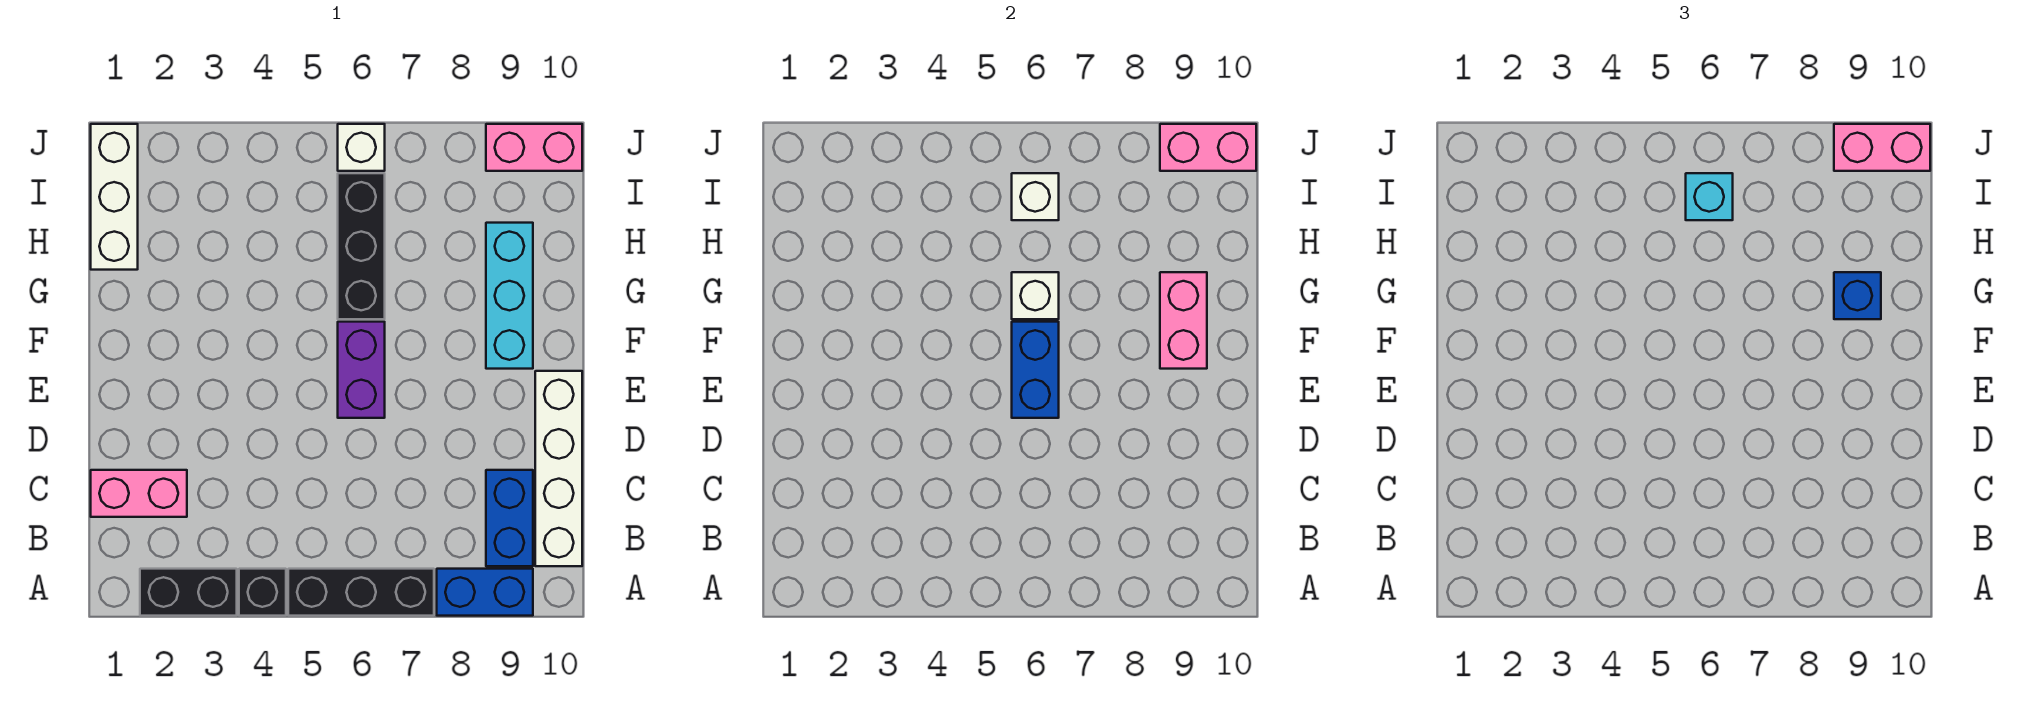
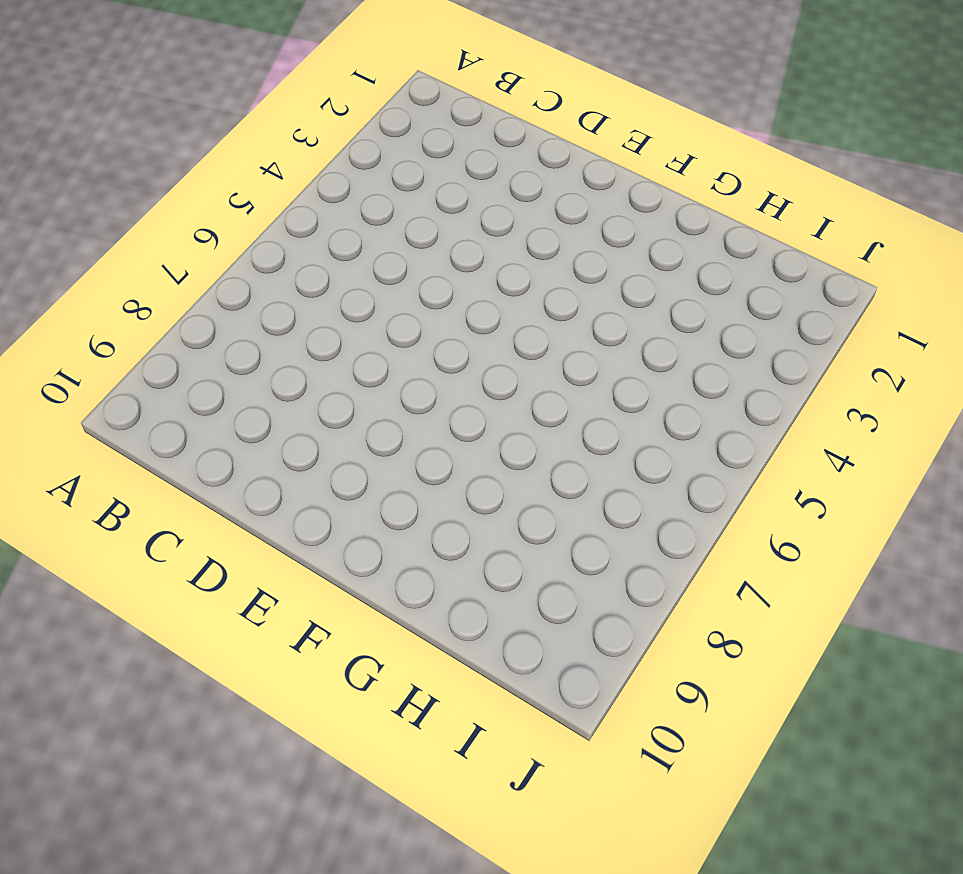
none -> black brick A2:A3 level 1
none -> black brick A4 level 1
none -> black brick A5:A7 level 1

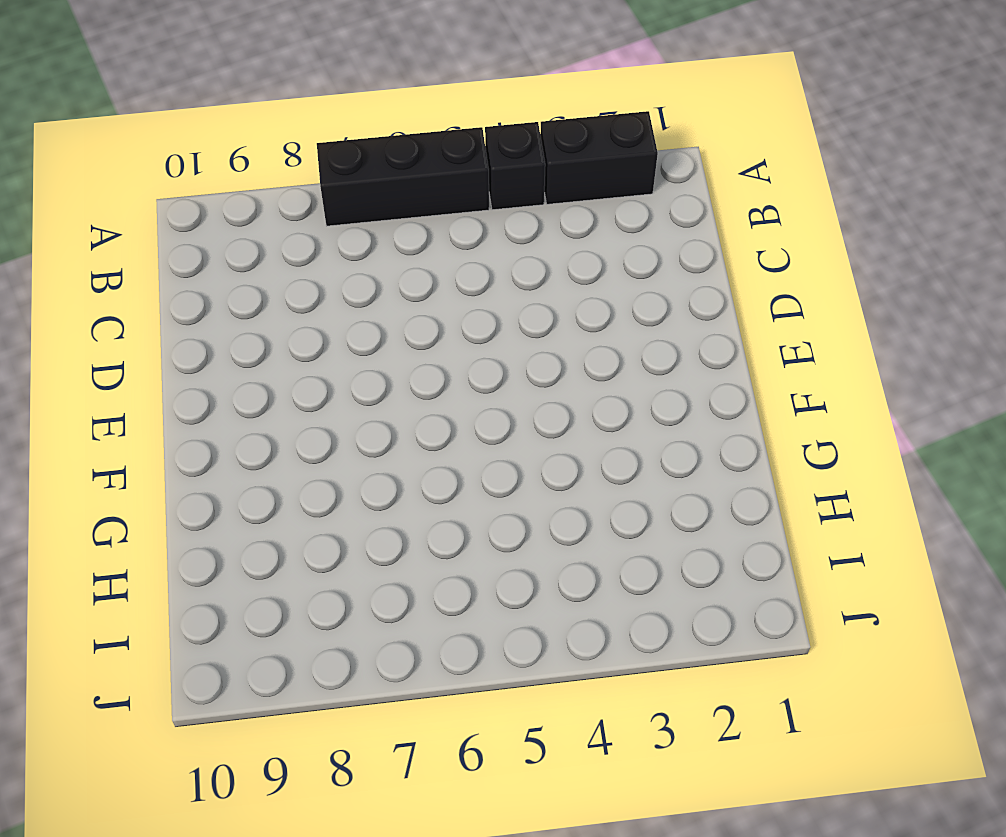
none -> blue brick A8:A9 level 1
none -> blue brick B9:C9 level 1
none -> white brick B10:E10 level 1

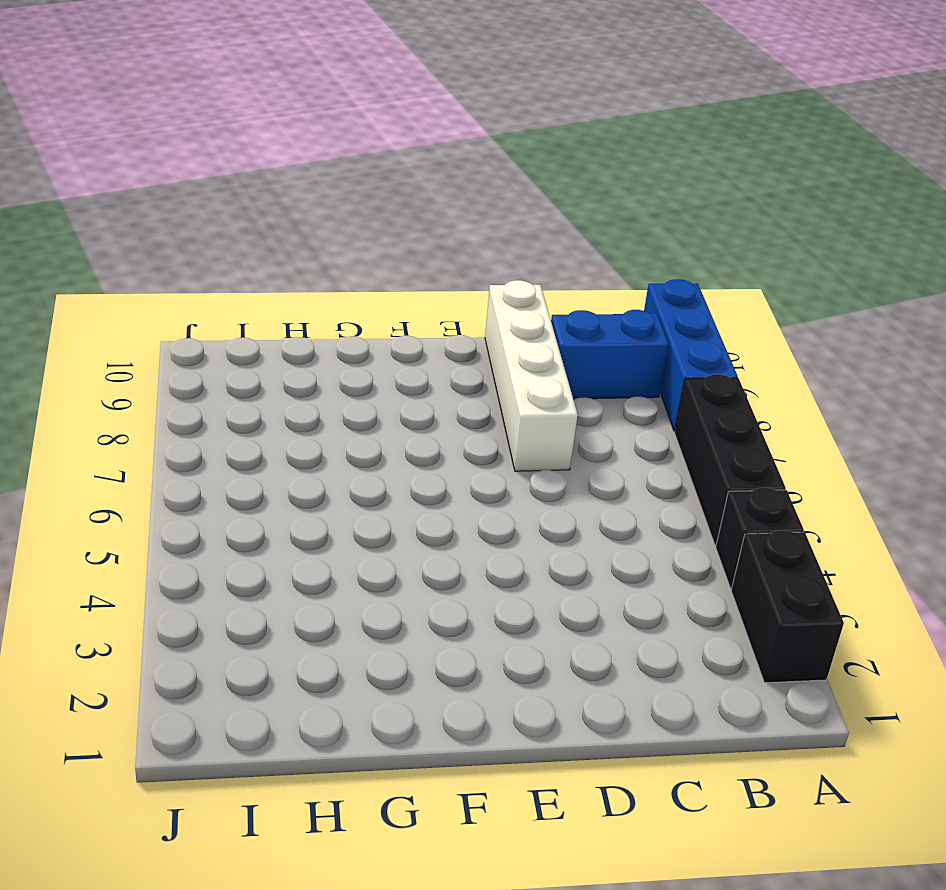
blue brick A8:A10 level 1 -> blue brick A8:A9 level 1
white brick D7:D10 level 1 -> white brick B10:E10 level 1
none -> pink brick C1:C2 level 1
none -> purple brick E6:F6 level 1
none -> cyan brick F9:H9 level 1

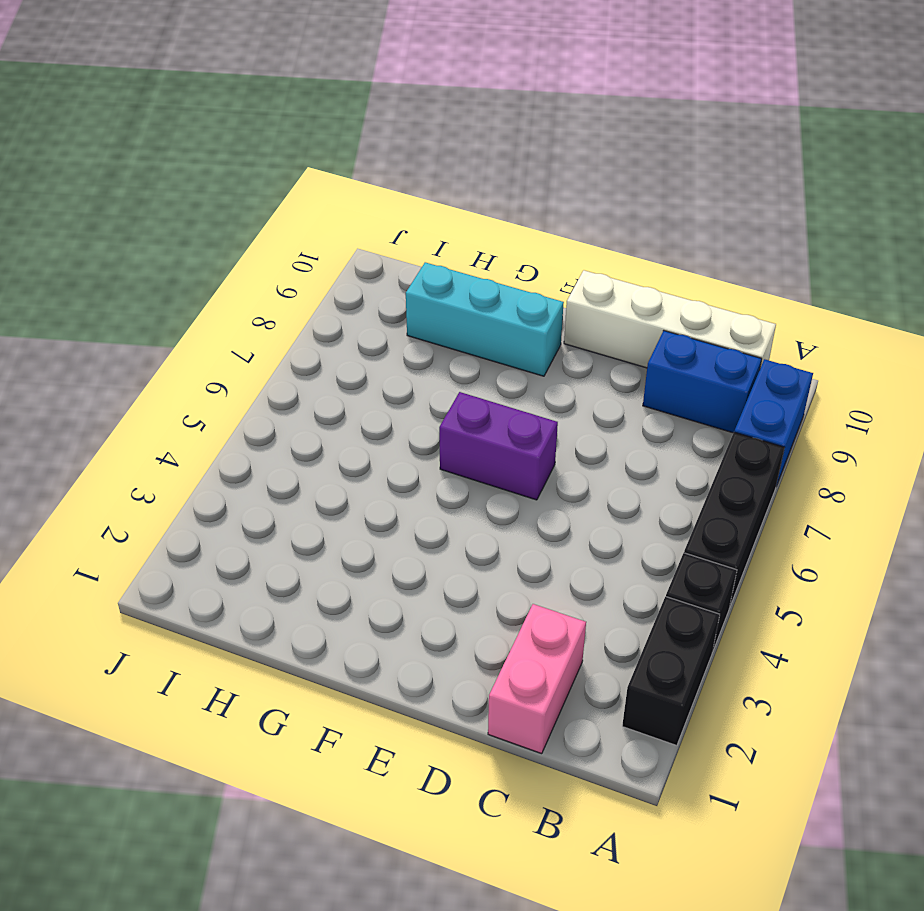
none -> black brick G6:I6 level 1
none -> white brick H1:J1 level 1
none -> white brick J6 level 1

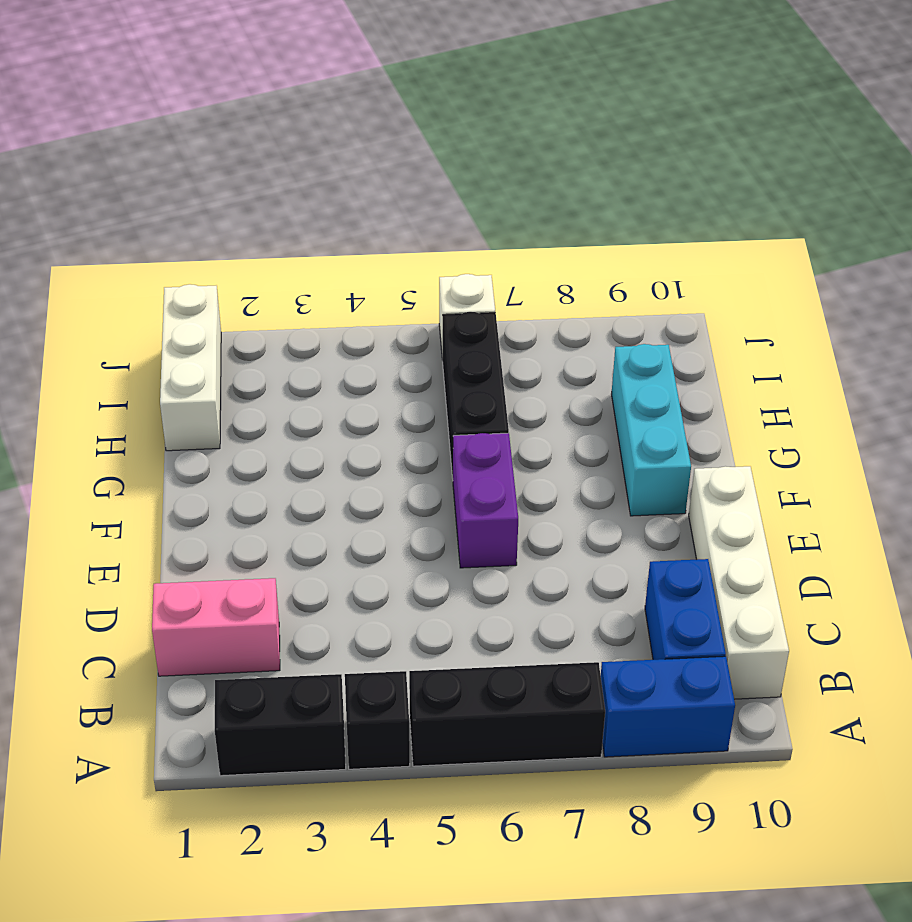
none -> pink brick J9:J10 level 1
none -> blue brick E6:F6 level 2
none -> pink brick F9:G9 level 2

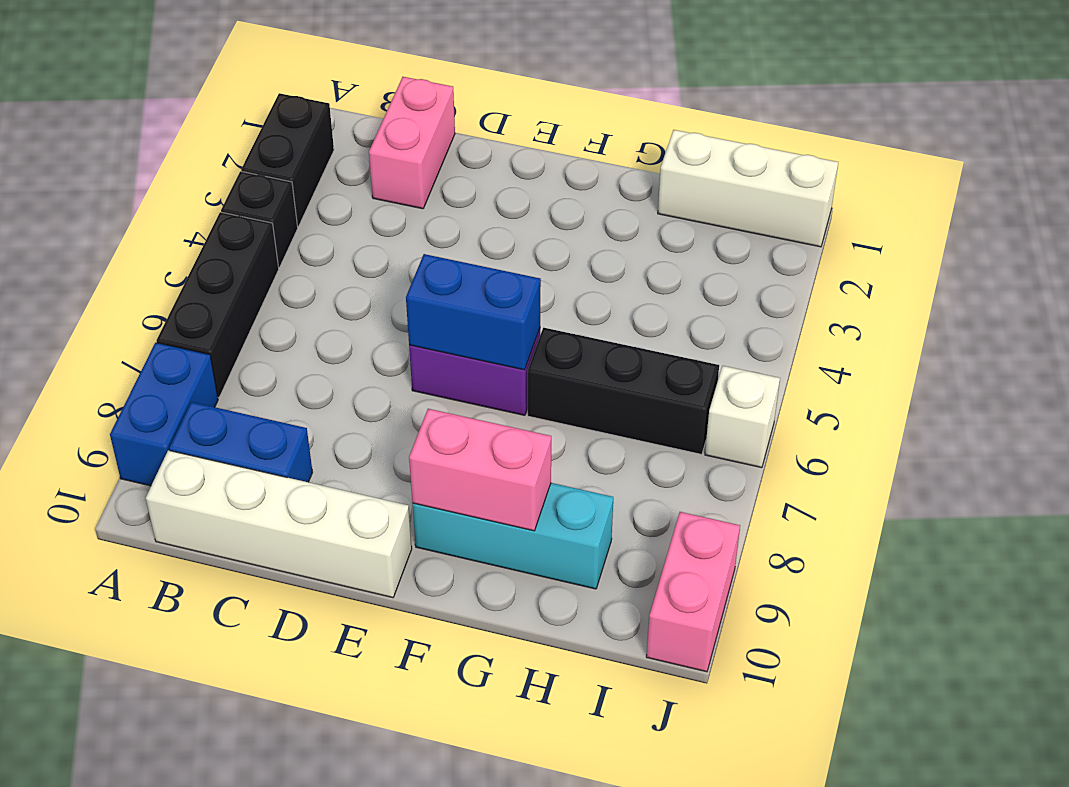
none -> white brick G6 level 2
none -> white brick I6 level 2
none -> pink brick J9:J10 level 2

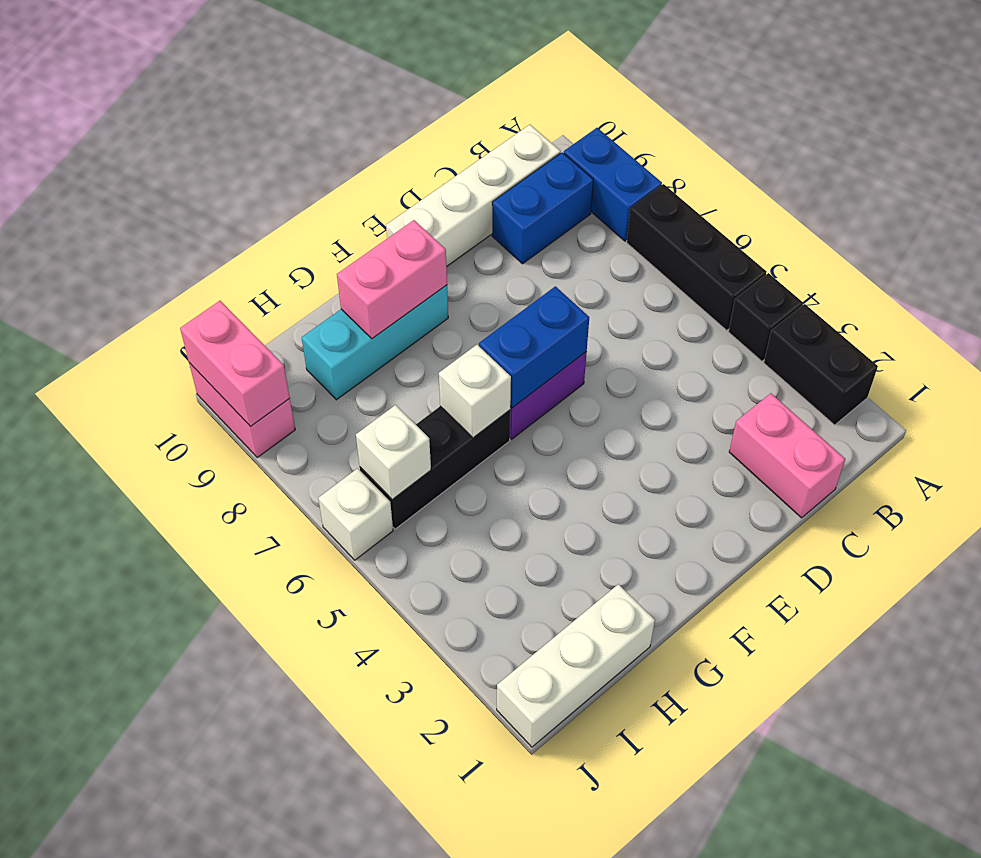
none -> blue brick G9 level 3
none -> cyan brick I6 level 3
none -> pink brick J9:J10 level 3

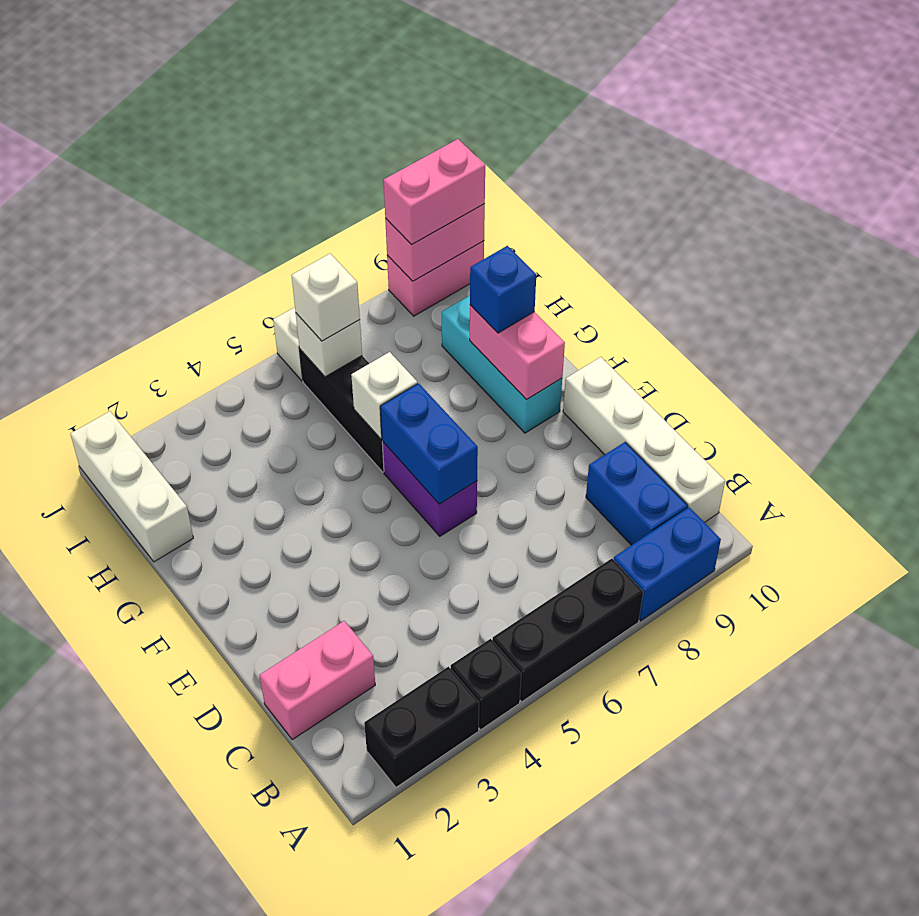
white brick I6 level 3 -> cyan brick I6 level 3

